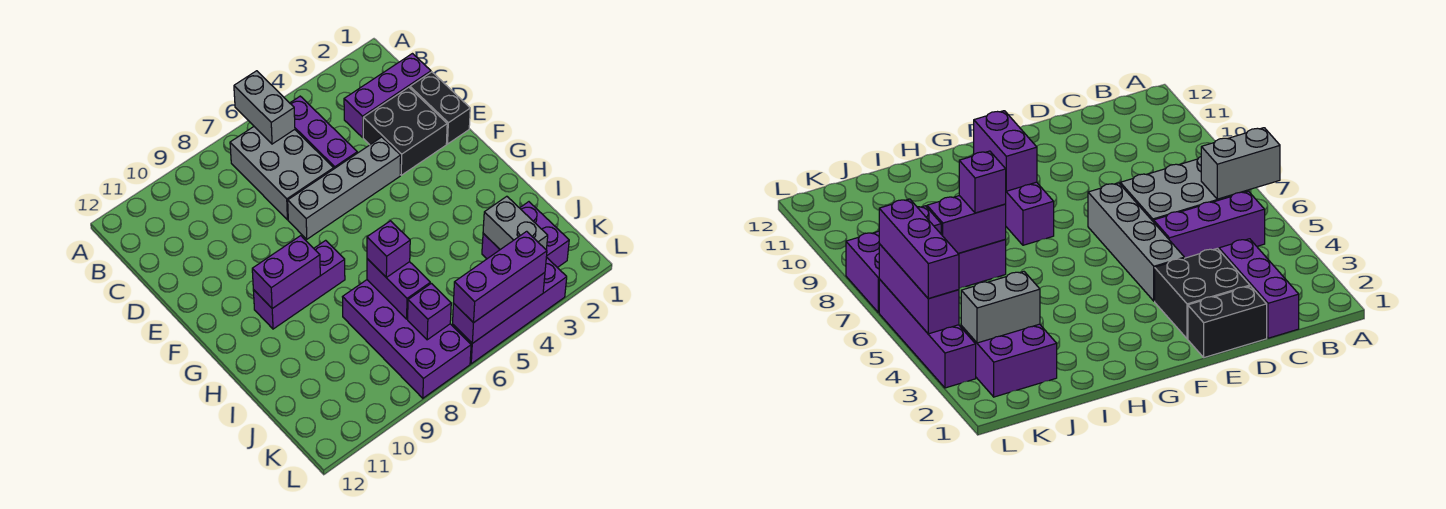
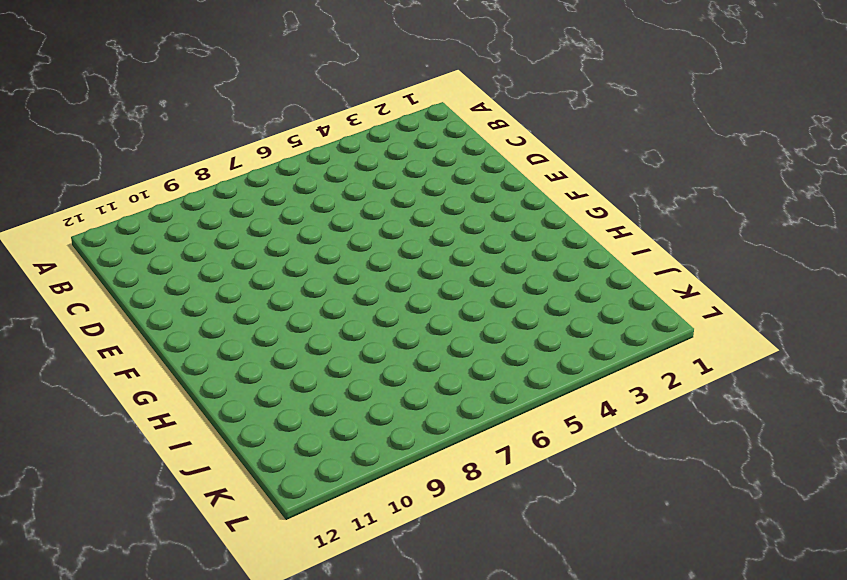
none -> purple brick B5:D5 level 1
none -> grey brick B6:D7 level 1
none -> purple brick C1:C3 level 1

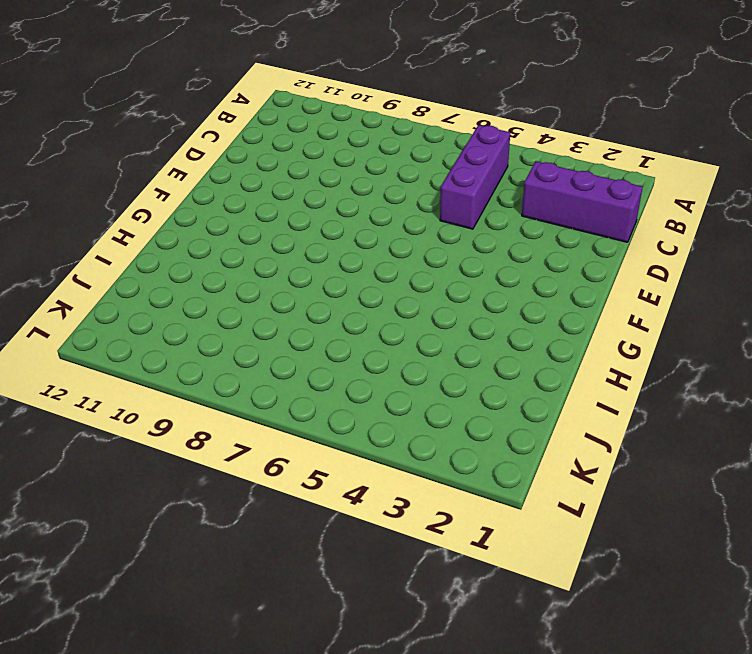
none -> grey brick B6:D7 level 1
none -> black brick D1:E1 level 1
none -> black brick D2:E3 level 1

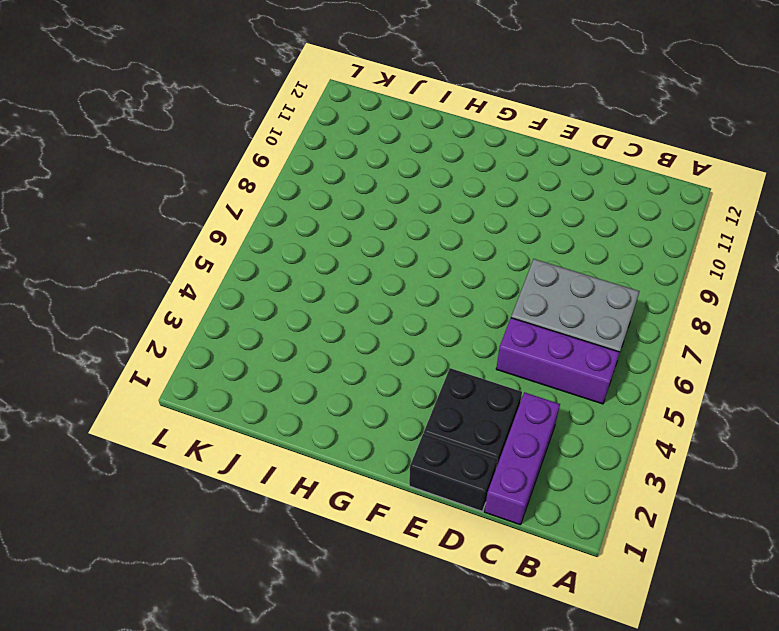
none -> grey brick E4:E7 level 1
none -> purple brick G8:G10 level 1
none -> purple brick I7:L8 level 1

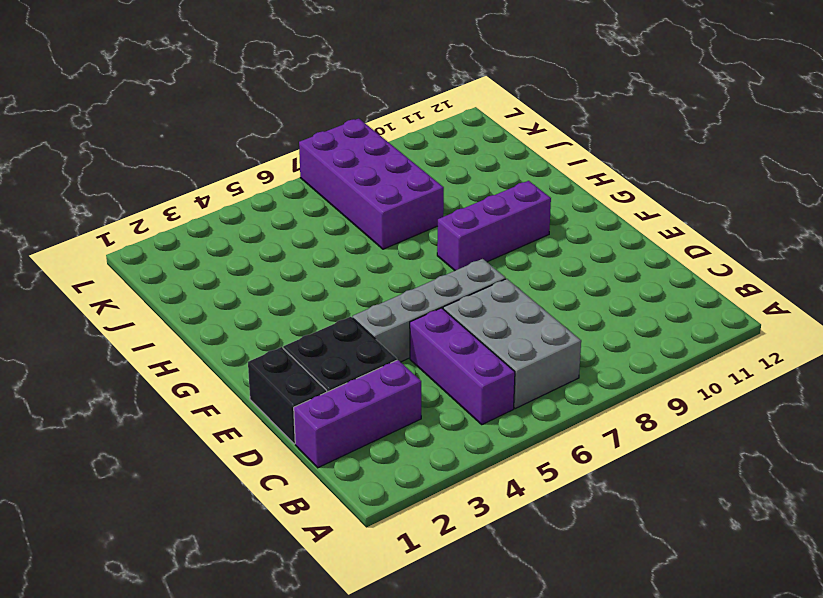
none -> purple brick J2:K3 level 1
none -> purple brick L3:L6 level 1
none -> grey brick A6:B6 level 2

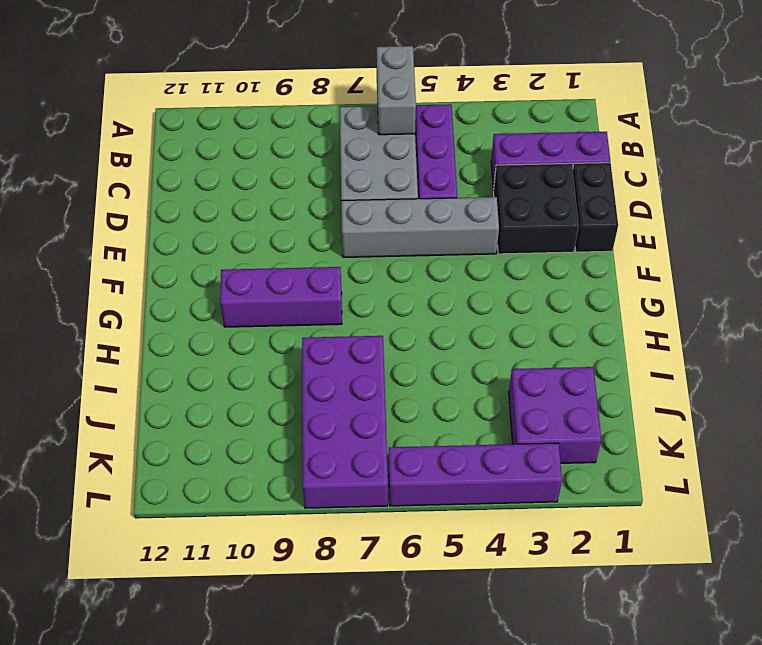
none -> purple brick G9:G10 level 2
none -> purple brick I7:J7 level 2
none -> grey brick J3:K3 level 2

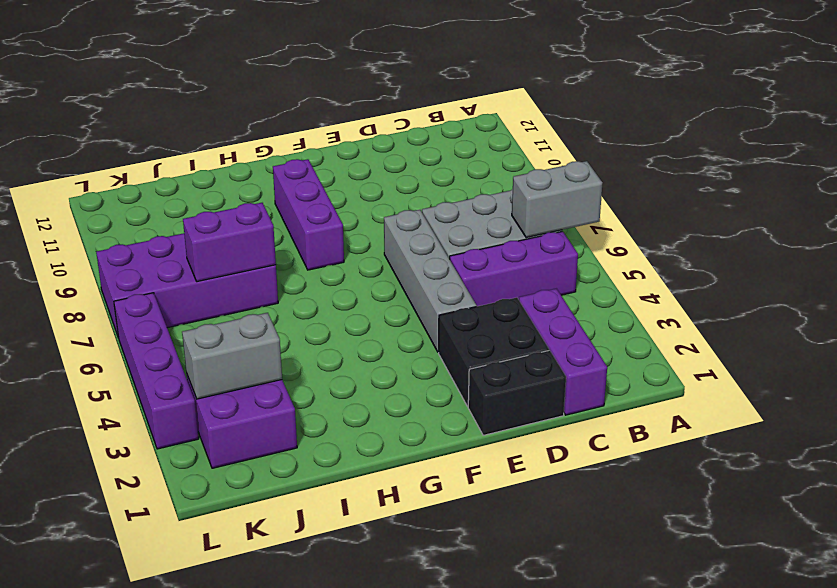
none -> purple brick G9:G10 level 2
none -> purple brick K7 level 2
none -> purple brick L4:L6 level 2

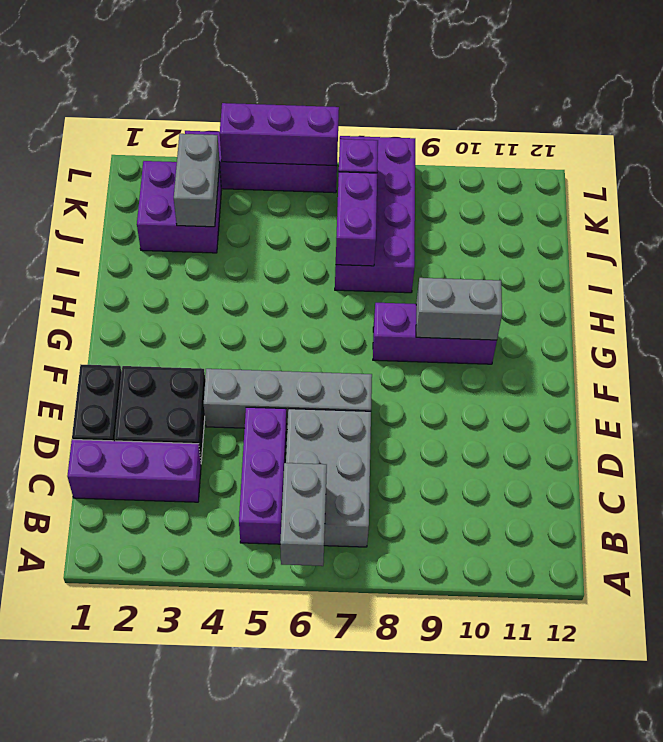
grey brick G9:G10 level 2 -> purple brick G9:G10 level 2
none -> purple brick I7 level 3
none -> purple brick L4:L6 level 3

